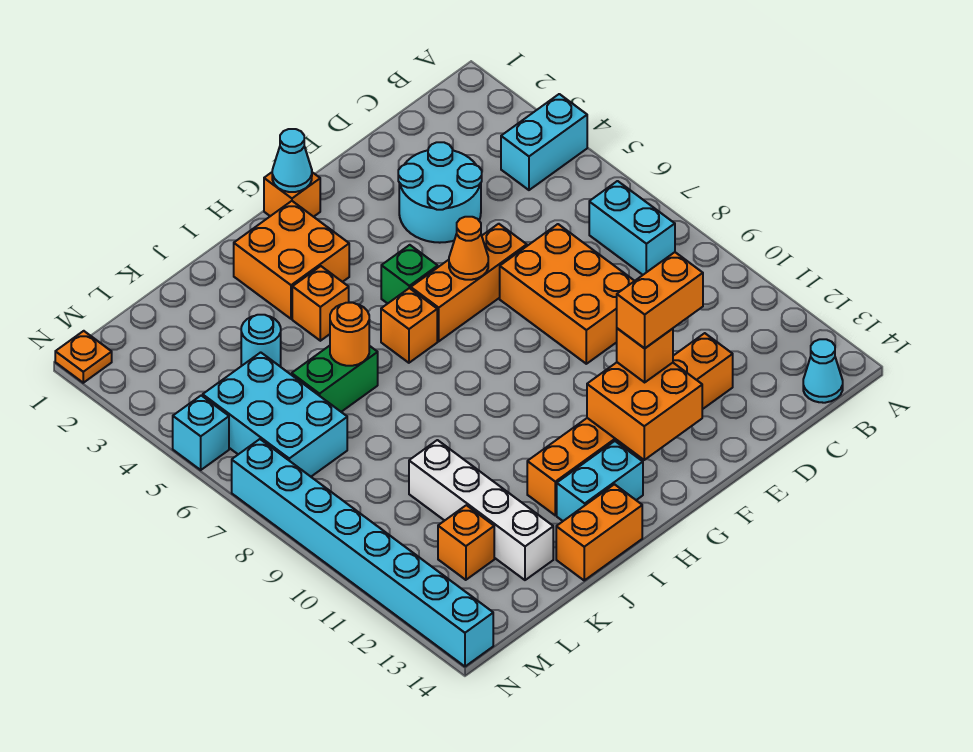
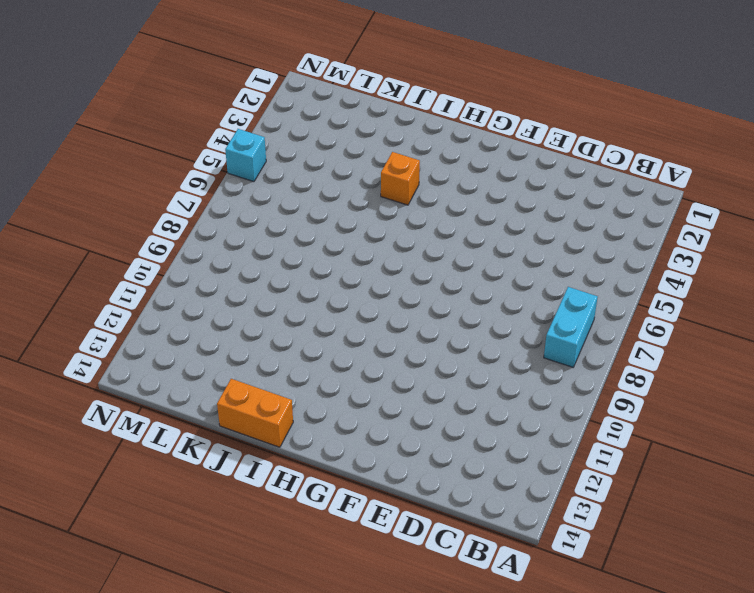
none -> cyan brick A4:B4 level 1
none -> cyan cone B14 level 1
none -> cyan round brick D3:E4 level 1

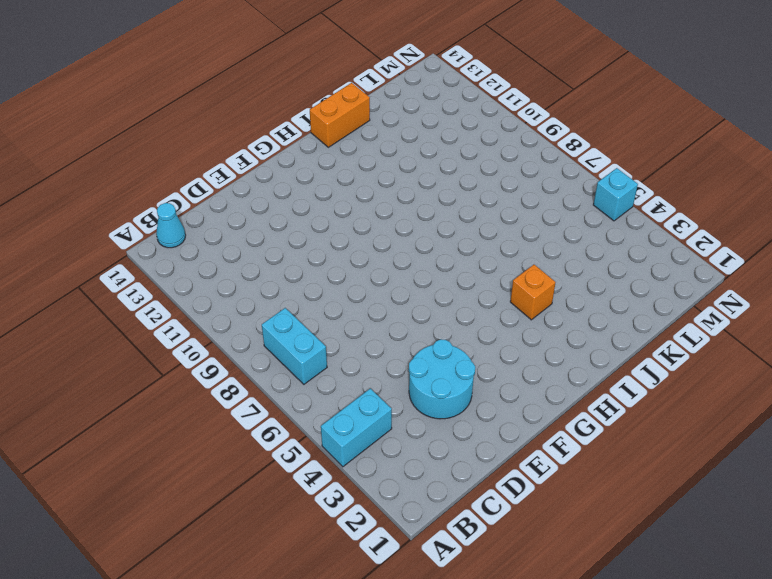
none -> orange brick D7:E9 level 1
none -> orange brick D12:I12 level 1
none -> orange brick E6:G6 level 1

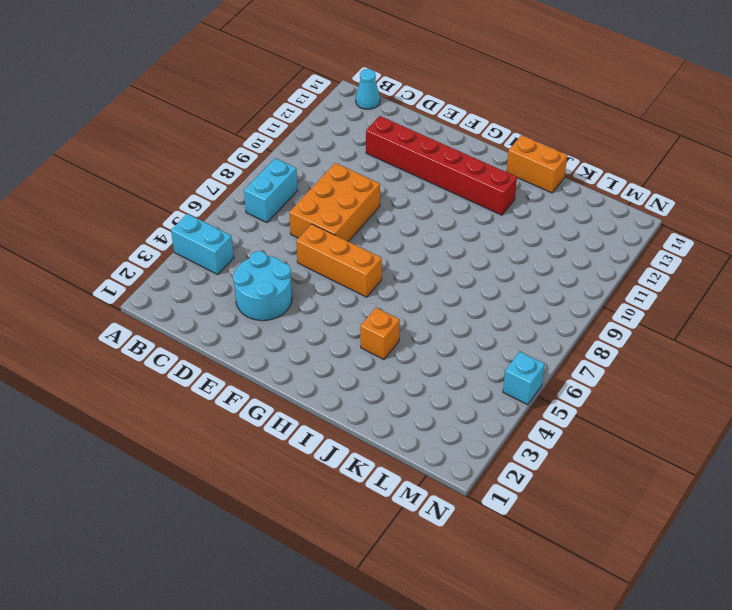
red brick D12:I12 level 1 -> orange brick D12:I12 level 1
none -> orange brick G1 level 1
none -> green brick G5 level 1
none -> orange brick H2:I3 level 1

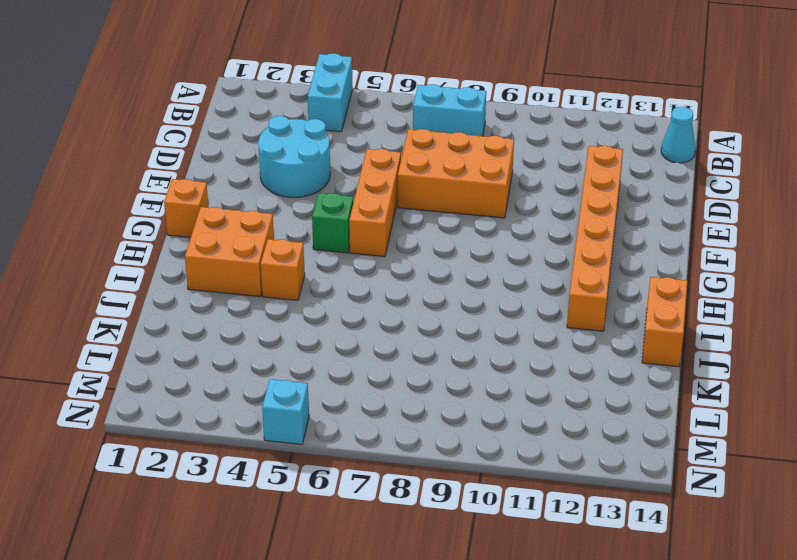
none -> orange brick H6 level 1
none -> cyan brick H13:I13 level 1
none -> green brick J6:K6 level 1

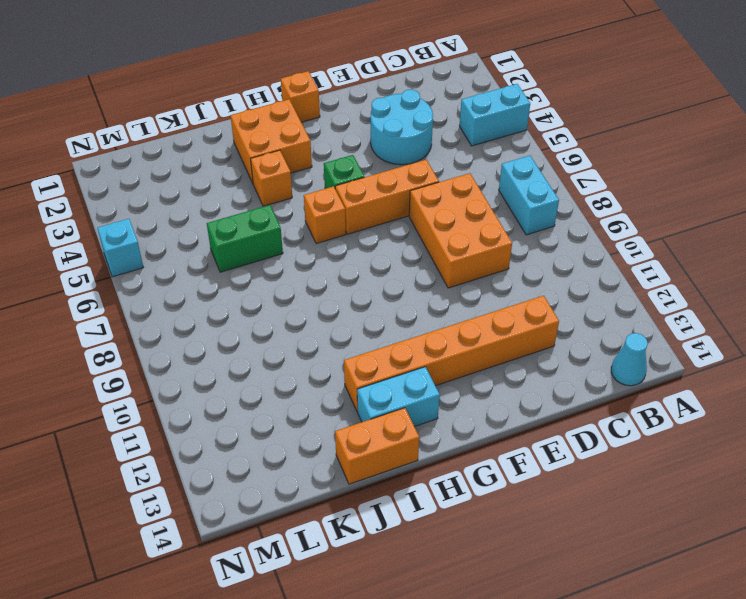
none -> cyan round brick K4 level 1
none -> white brick K10:K13 level 1
none -> cyan brick L5:M7 level 1

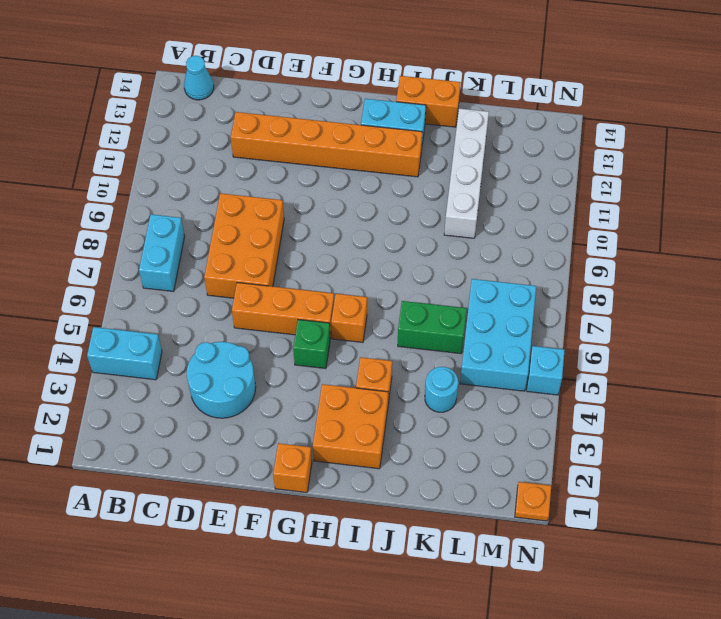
none -> orange brick L12 level 1
none -> cyan brick N7:N14 level 1
none -> orange cone F6 level 2

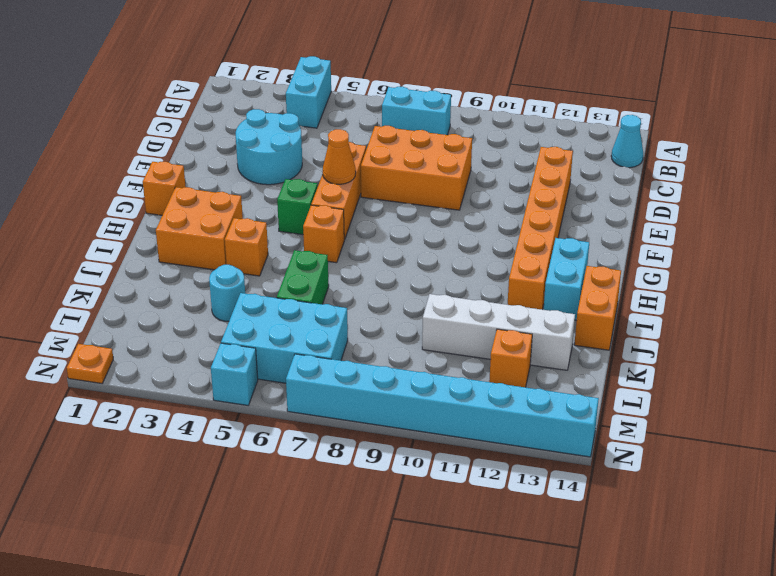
none -> orange brick F12:G13 level 2
none -> cyan cone G1 level 2
none -> orange round brick J6 level 2

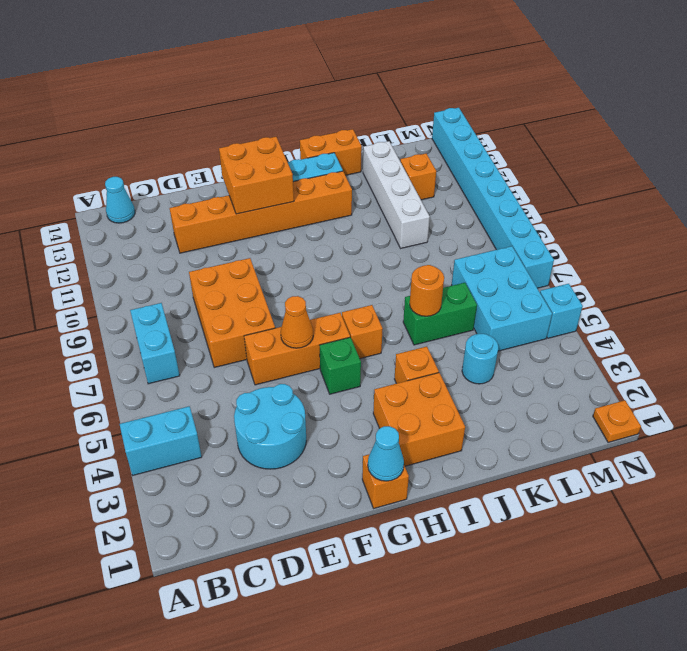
none -> orange brick F12 level 3
none -> orange brick E12:F12 level 4

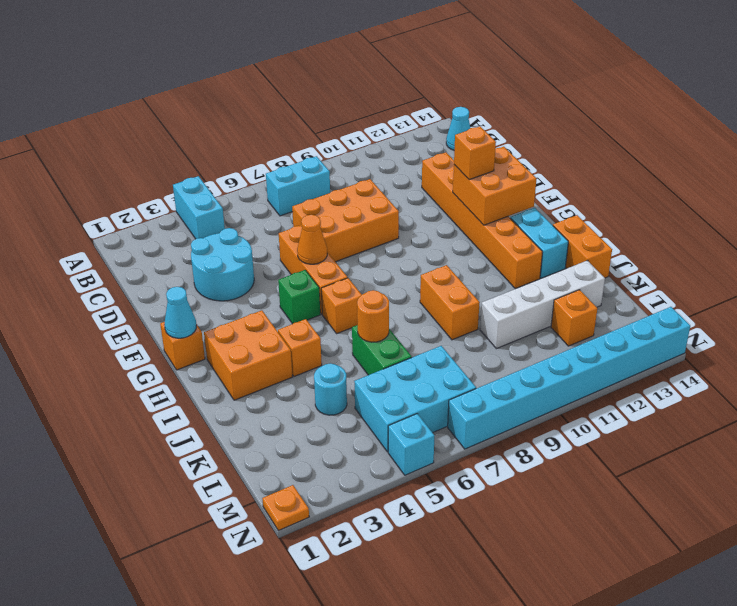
orange brick I9:J9 level 1 -> orange brick E12:F12 level 4

